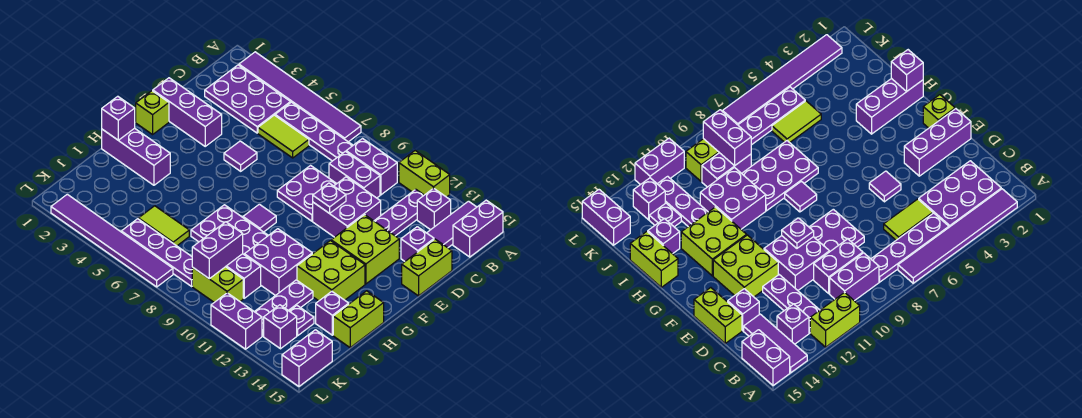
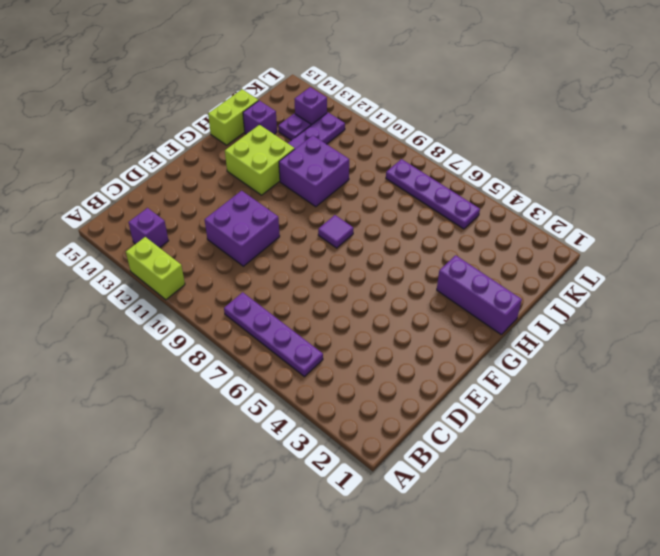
none -> purple tile A2:A7 level 1
none -> purple tile A14:C14 level 1
none -> purple brick A15:B15 level 1
none -> purple plate B2:C4 level 1

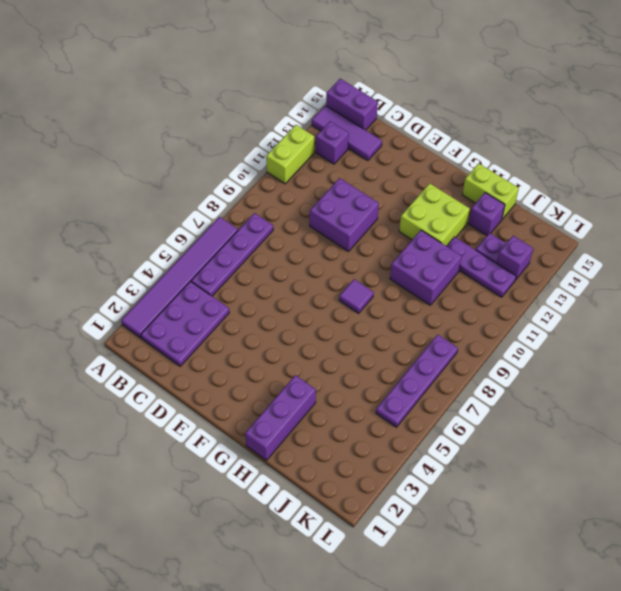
none -> purple brick B9:B10 level 1
none -> purple plate B12:D12 level 1
none -> lime tile C5:C6 level 1
none -> purple brick C9:C10 level 1

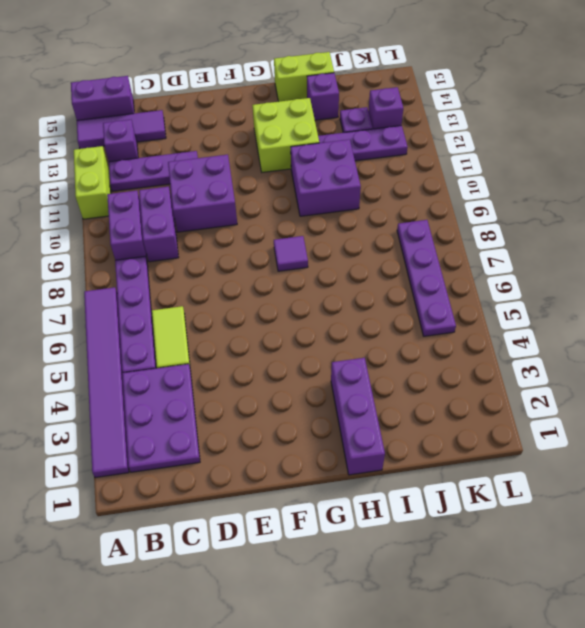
none -> purple plate D8:E9 level 1
none -> purple brick D14 level 1
none -> lime brick D15:E15 level 1
none -> purple brick E1:E3 level 1

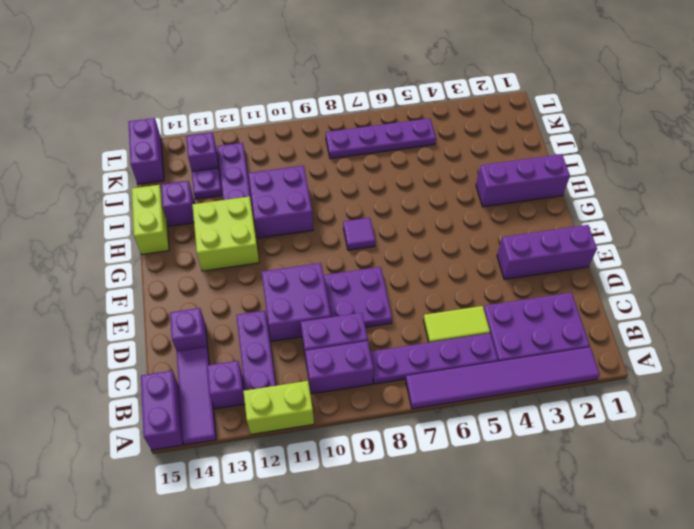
none -> lime brick D15:E15 level 1
none -> purple tile E5 level 1
none -> lime brick E12:F13 level 1
none -> lime brick F1 level 1

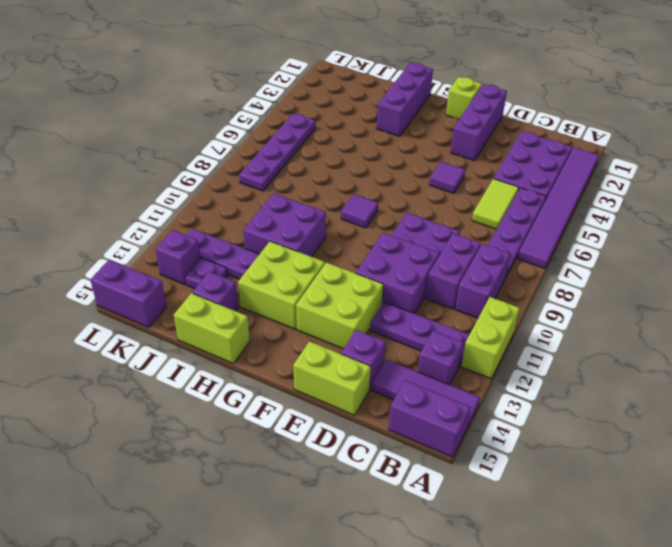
none -> purple plate H7:I9 level 1
none -> lime tile J5:J6 level 1
none -> purple brick J9:J10 level 1
none -> lime brick K9:K10 level 1

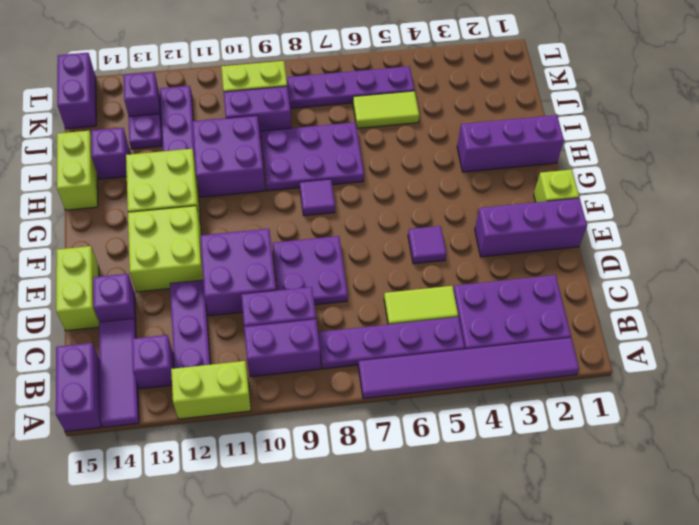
none -> purple tile L2:L7 level 1
none -> purple brick L11:L12 level 1
none -> purple plate E10 level 2
none -> purple brick H1 level 2

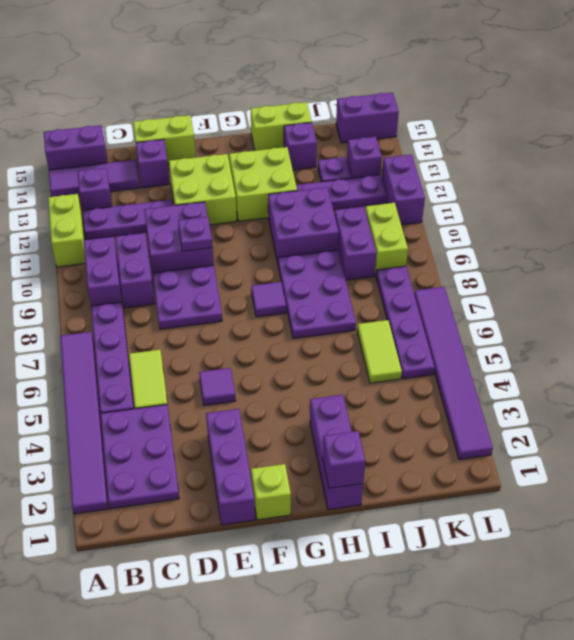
none -> purple brick J9:K9 level 2

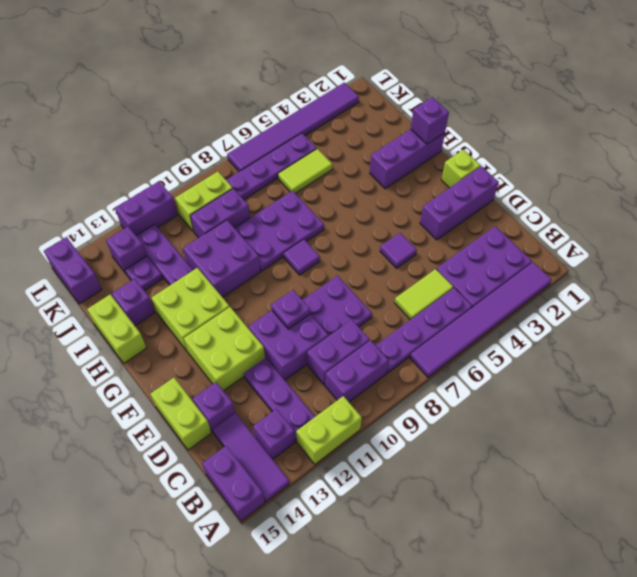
none -> purple brick J9:K9 level 2

